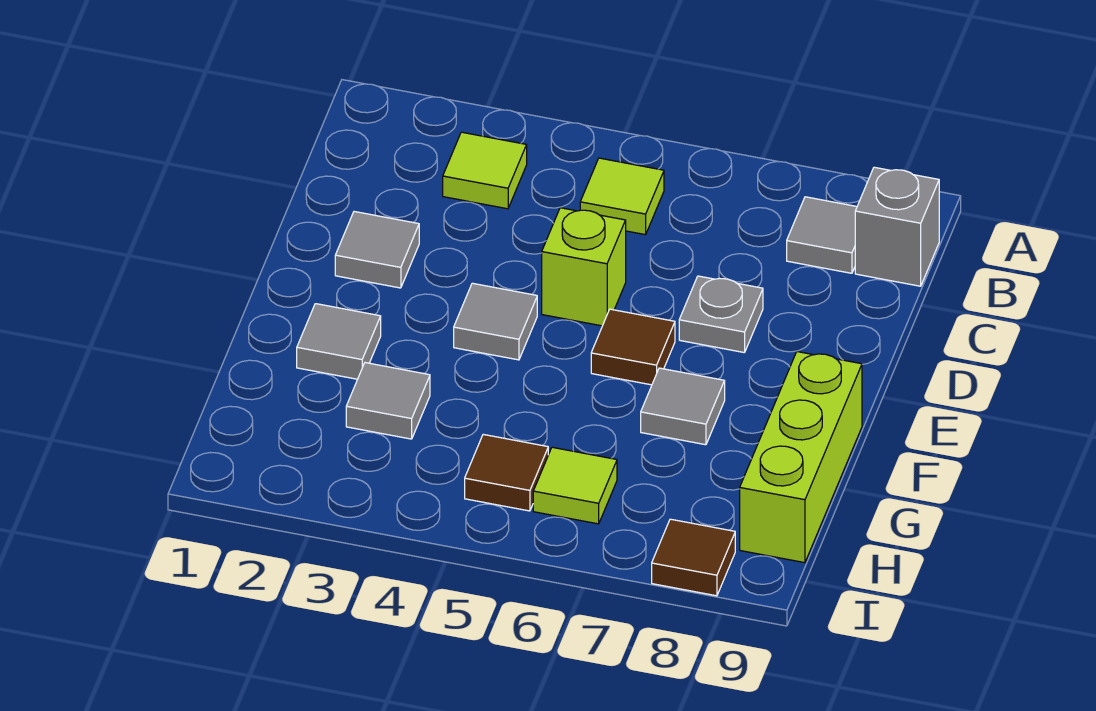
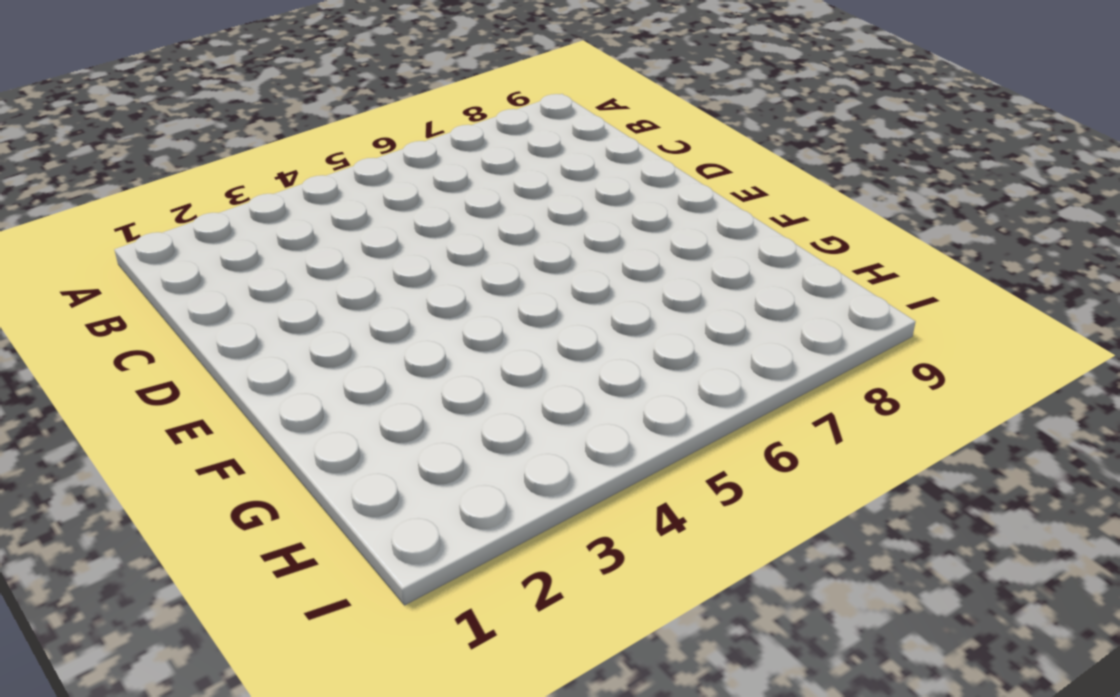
none -> lime tile B3 level 1
none -> lime tile B5 level 1
none -> grey tile B8 level 1

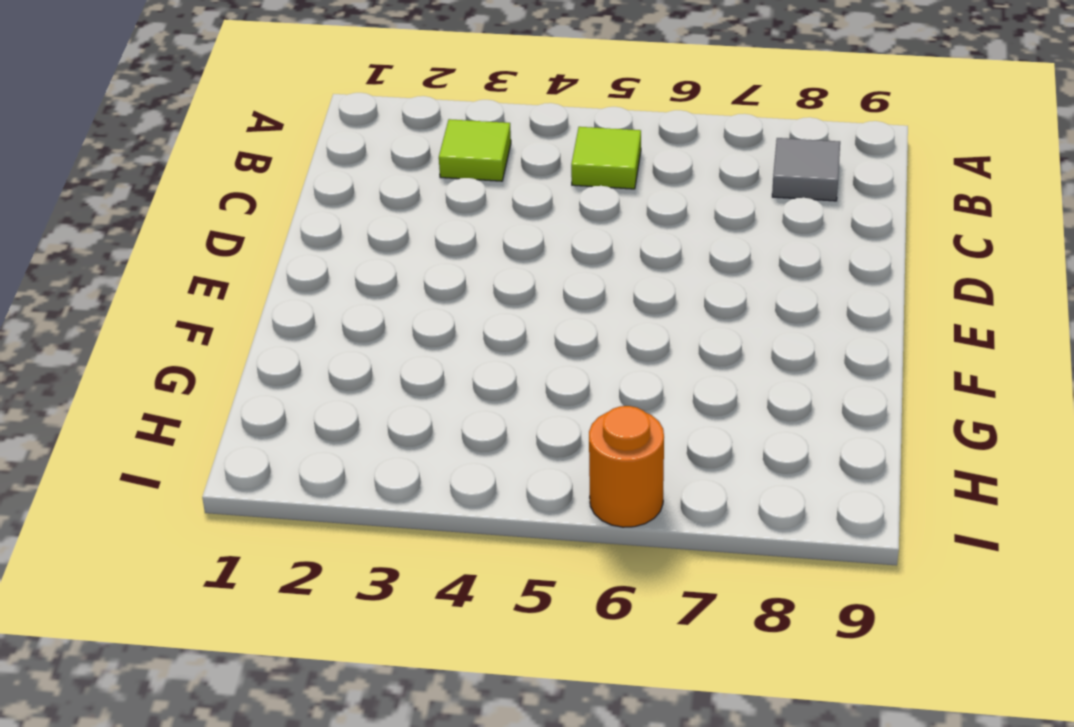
orange round brick I6 level 1 -> none
none -> grey brick B9 level 1
none -> grey tile D2 level 1
none -> lime brick D5 level 1

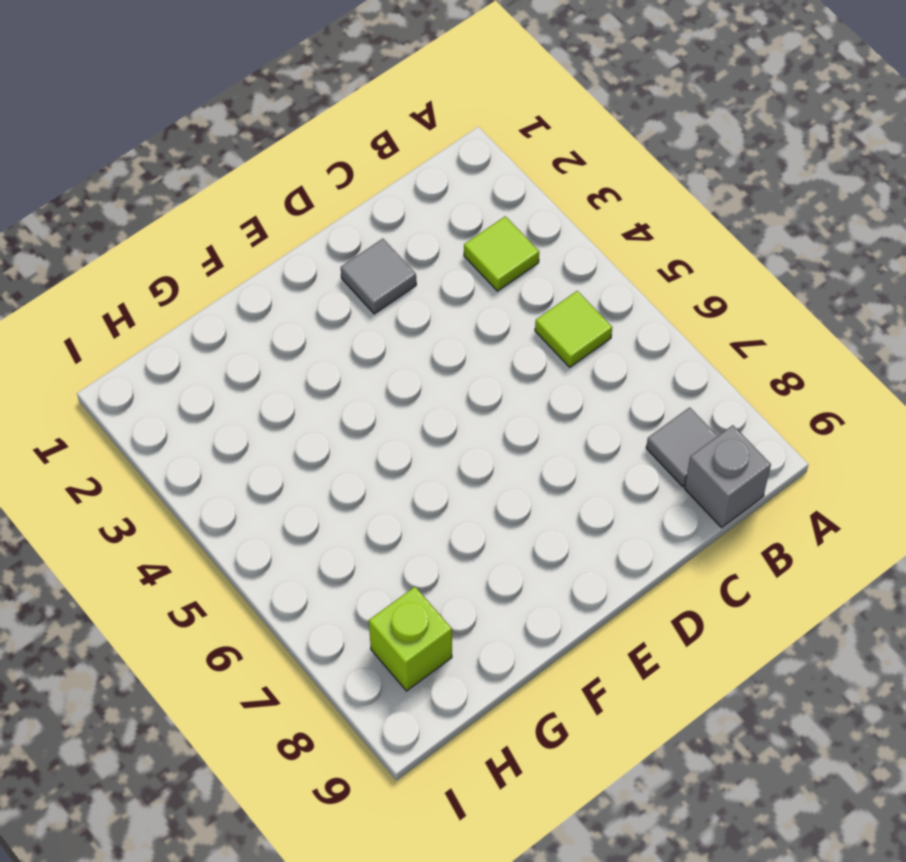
lime brick H8 level 1 -> lime brick D5 level 1
none -> grey plate D7 level 1
none -> grey tile E4 level 1
none -> brown tile E6 level 1

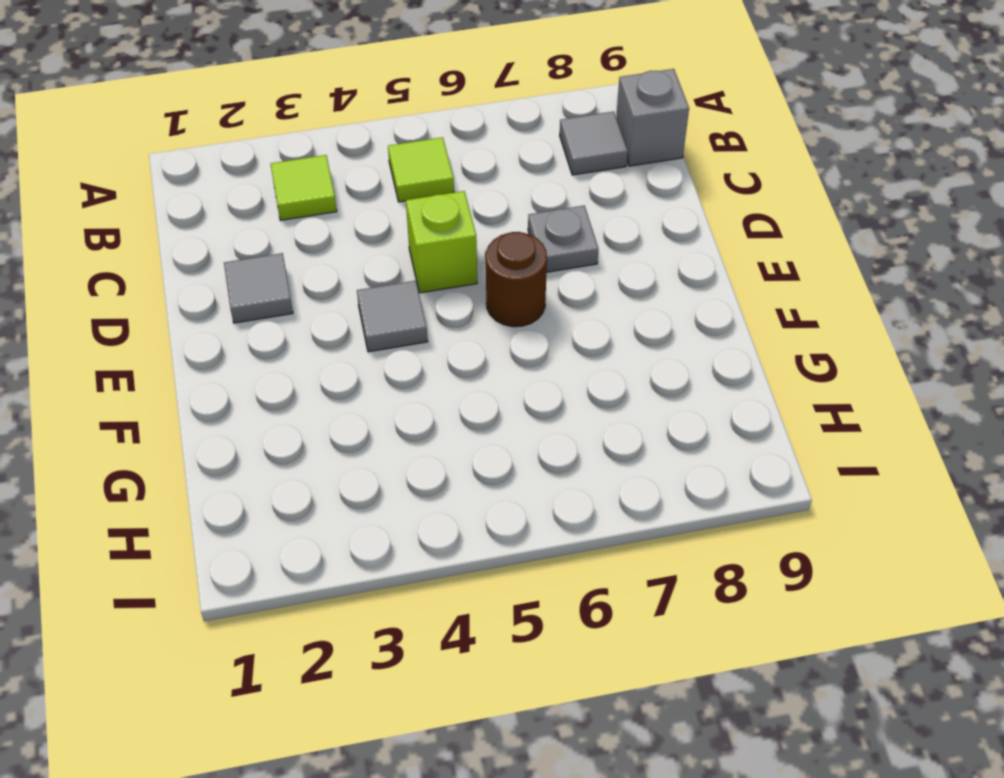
brown round brick E6 level 1 -> brown tile E6 level 1
none -> grey tile F2 level 1
none -> grey tile F7 level 1
none -> lime brick F9:H9 level 1

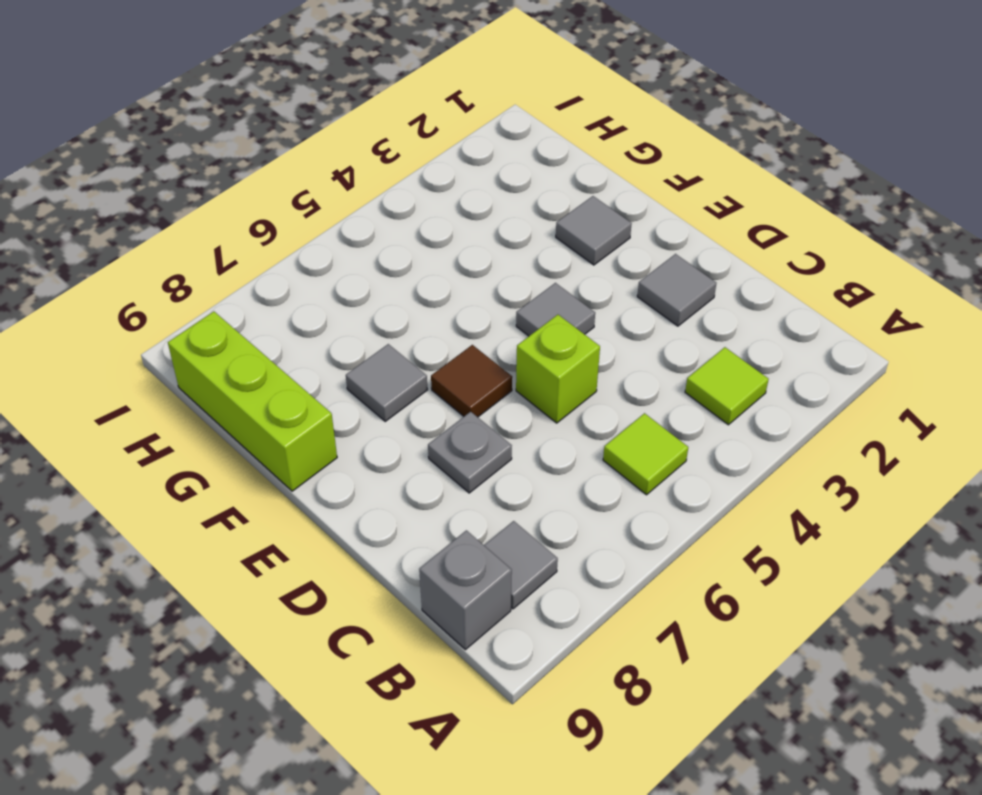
none -> grey tile G3 level 1
none -> brown tile H5 level 1
none -> lime tile H6 level 1

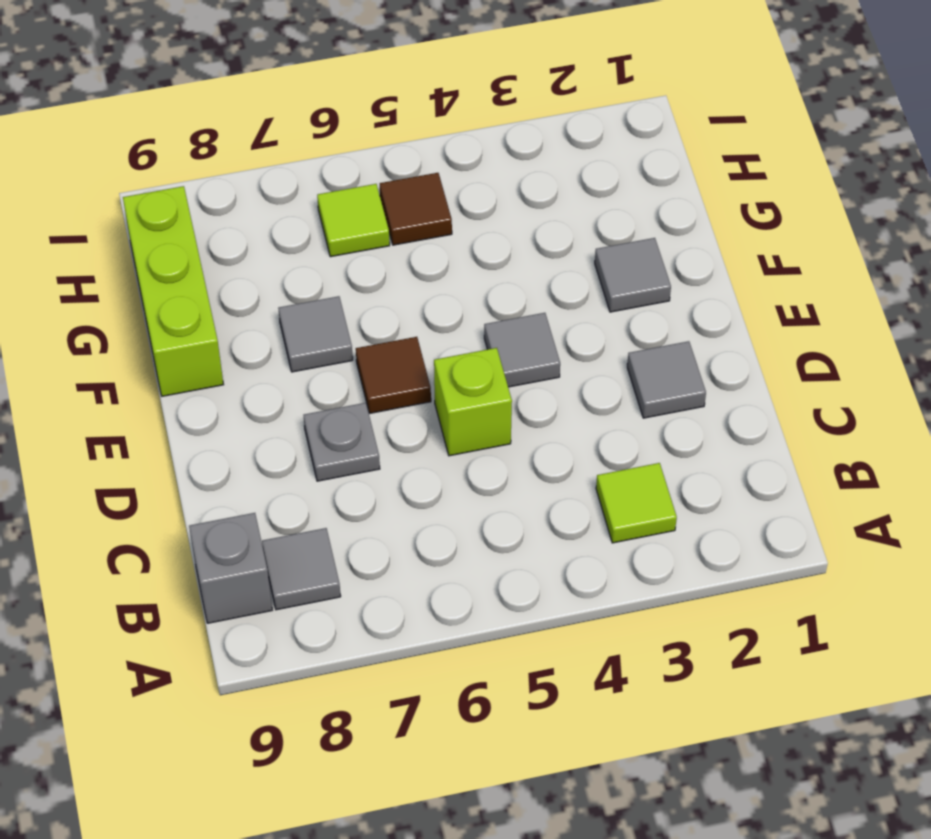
none -> lime tile B5 level 1
none -> grey tile G3 level 1
none -> brown tile I8 level 1

